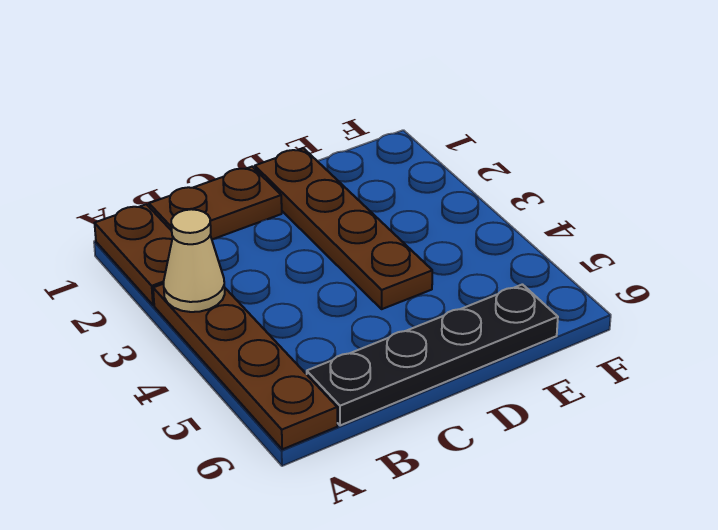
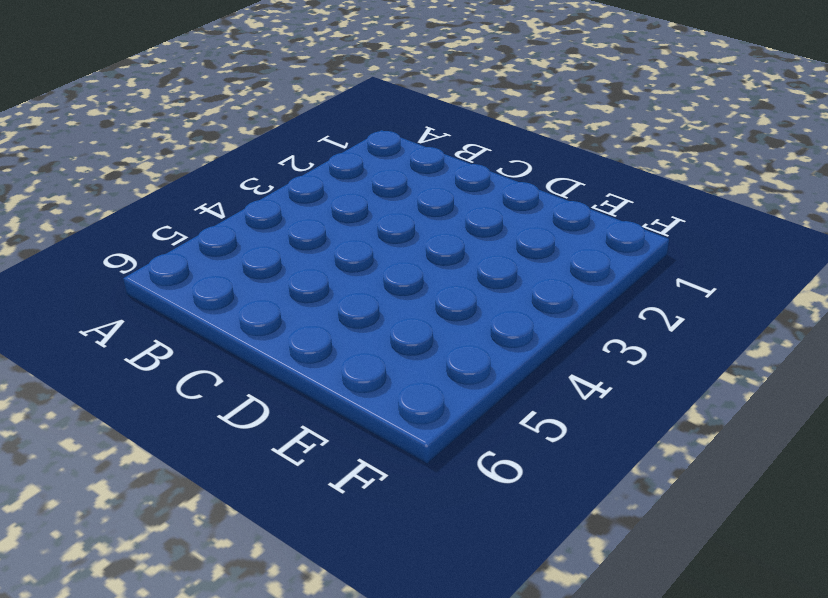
none -> brown plate A1:A2 level 1
none -> brown plate A3:A6 level 1

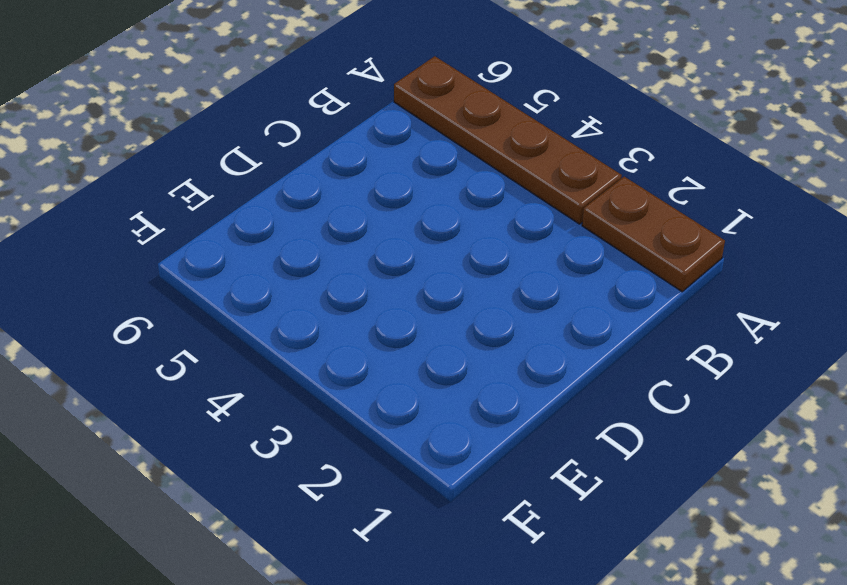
none -> brown plate B1:C1 level 1
none -> black plate B6:E6 level 1

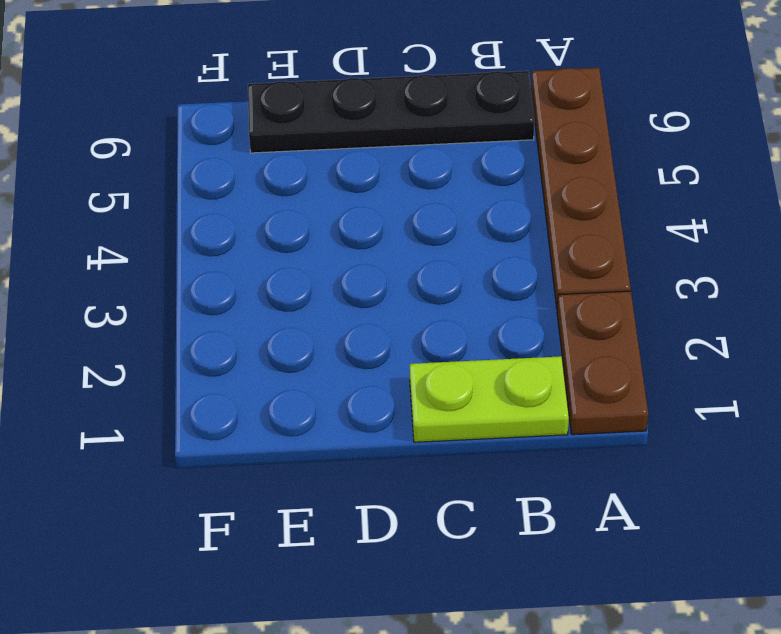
lime plate B1:C1 level 1 -> brown plate B1:C1 level 1
none -> brown plate D1:D4 level 1
none -> tan cone A3 level 2

